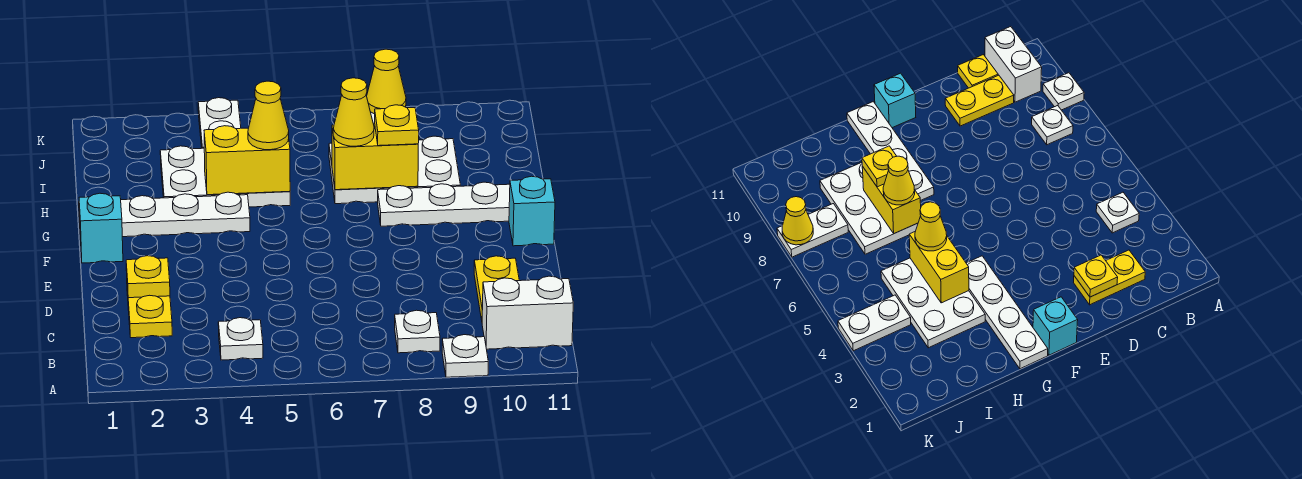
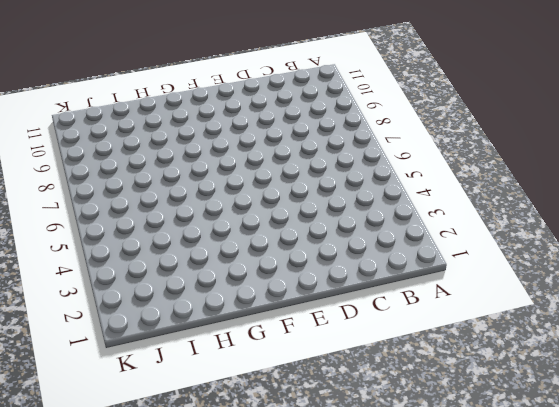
none -> white plate A9 level 1
none -> white plate B4 level 1
none -> white plate B8 level 1

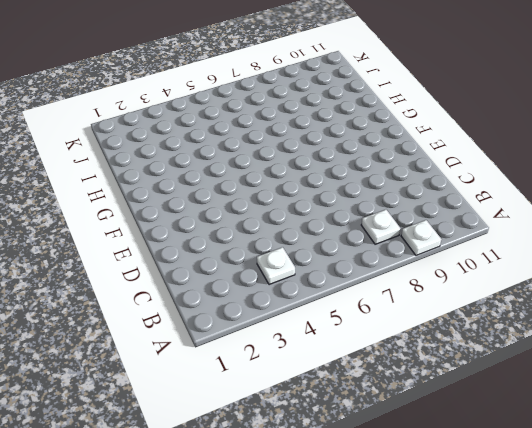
none -> white brick B10:B11 level 1
none -> yellow plate C2:D2 level 1
none -> yellow plate C10:D10 level 1

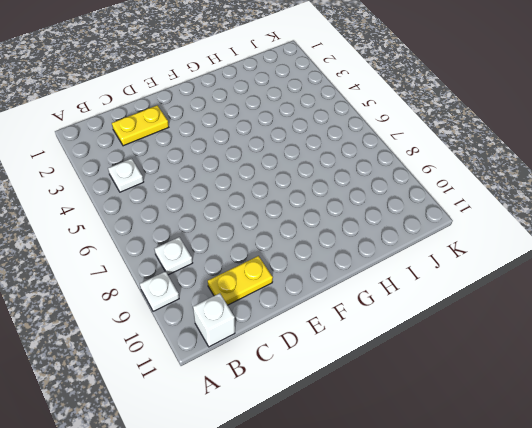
white brick B11 level 1 -> white brick B10:B11 level 1
none -> yellow plate C11 level 1
none -> cyan brick F1 level 1
none -> cyan brick F11 level 1

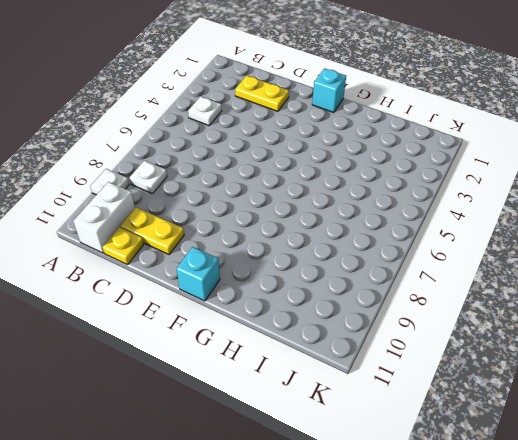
none -> white plate G1:G4 level 1
none -> white plate G8:G11 level 1
none -> white plate H3:I5 level 1

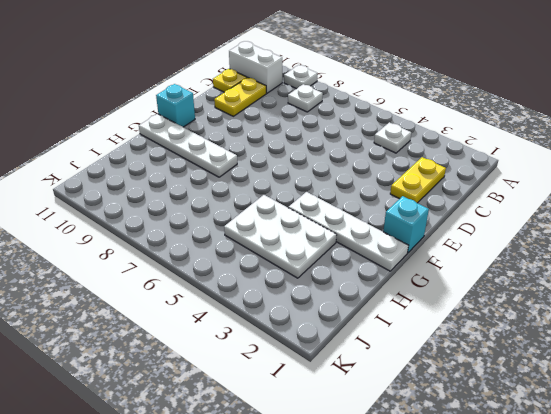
none -> white plate H7:I9 level 1
none -> white plate J4:K4 level 1
none -> white plate J8:K8 level 1

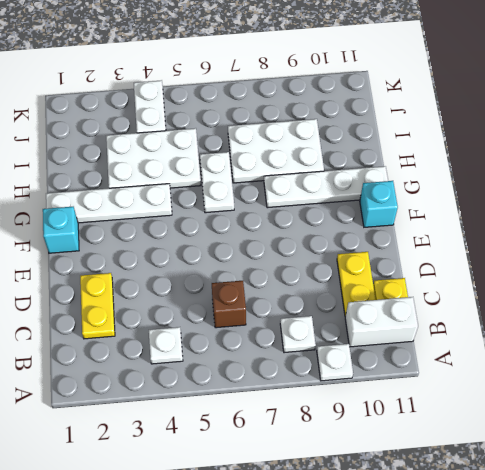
brown brick C6 level 1 -> none
white plate G6:H6 level 1 -> white plate J8:K8 level 1
none -> yellow plate D2 level 2
none -> yellow brick H4:H5 level 2
none -> yellow brick H7:H8 level 2

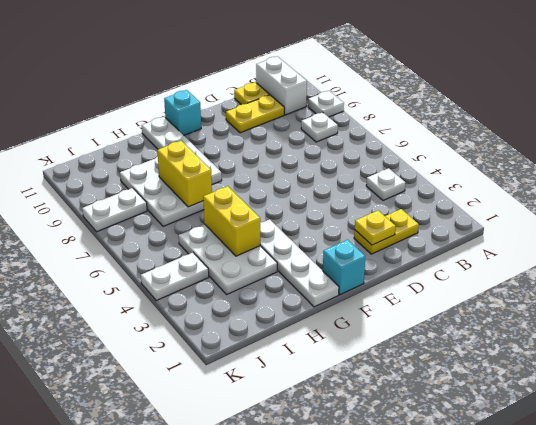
none -> yellow cone K8 level 2
none -> yellow cone H5 level 3
none -> yellow cone H7 level 3

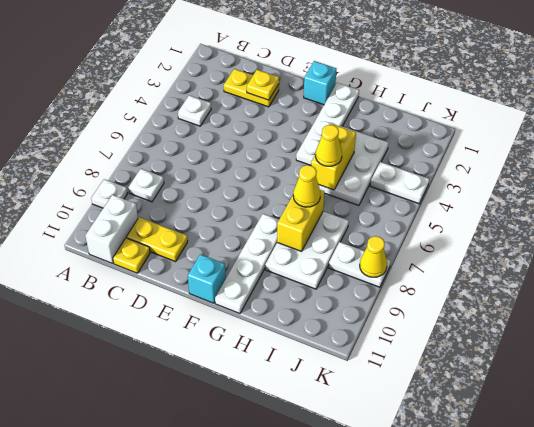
none -> yellow plate H8 level 3

